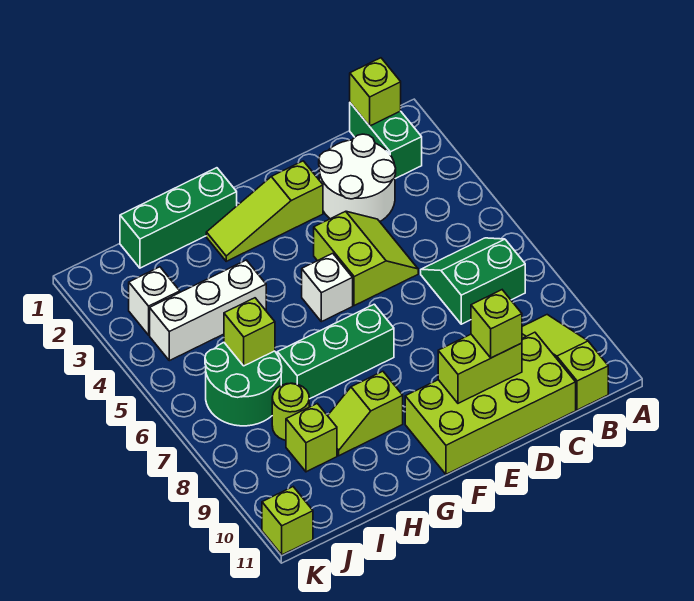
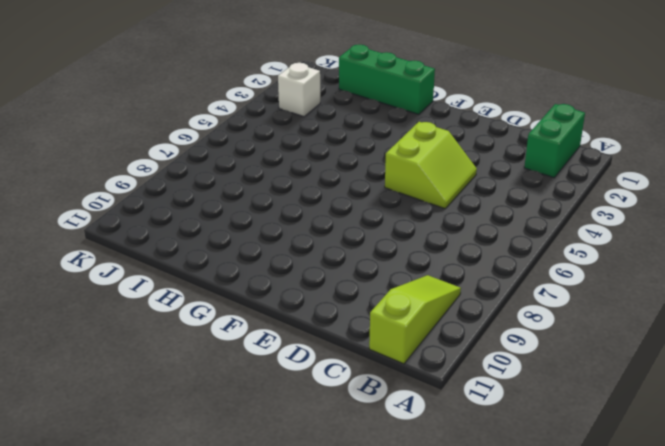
none -> green slope B6:C7 level 1 top 7
none -> white round brick C2:D3 level 1
none -> lime brick C10:F11 level 1

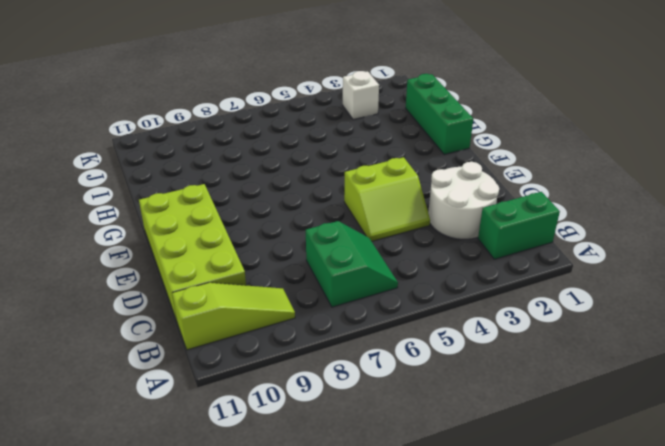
none -> lime slope E2:G2 level 1 top E
none -> white brick F5 level 1
none -> green brick F7:H7 level 1

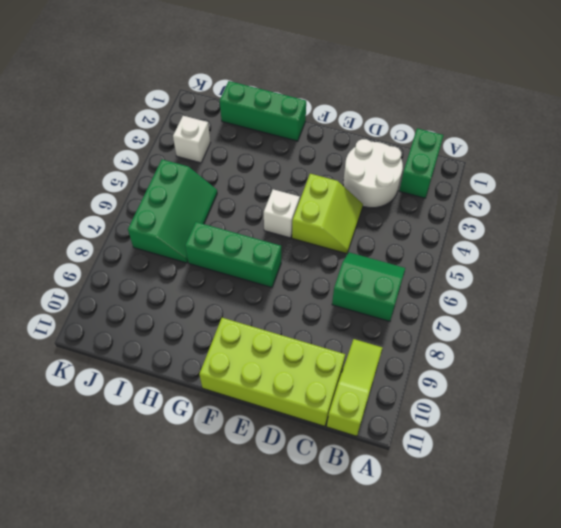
green slope I5:J7 level 1 top J -> green round brick I6:J7 level 1
none -> lime slope E2:G2 level 1 top E
none -> lime slope G9:H9 level 1 top G
none -> white brick H4:J4 level 1

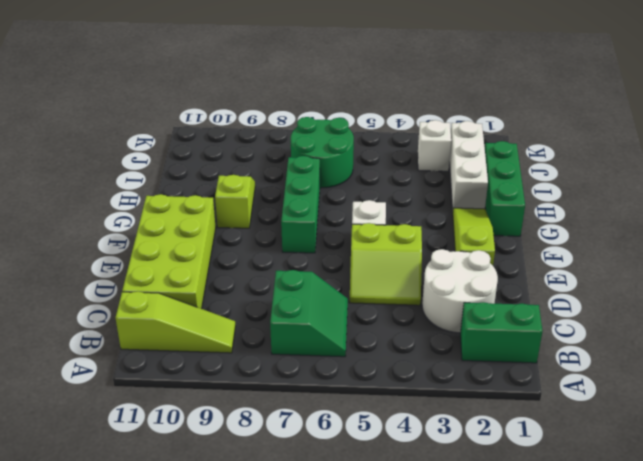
white brick H2:J2 level 1 -> white brick H4:J4 level 1
none -> lime round brick I8 level 1
none -> lime brick I9 level 1
none -> lime brick K11 level 1

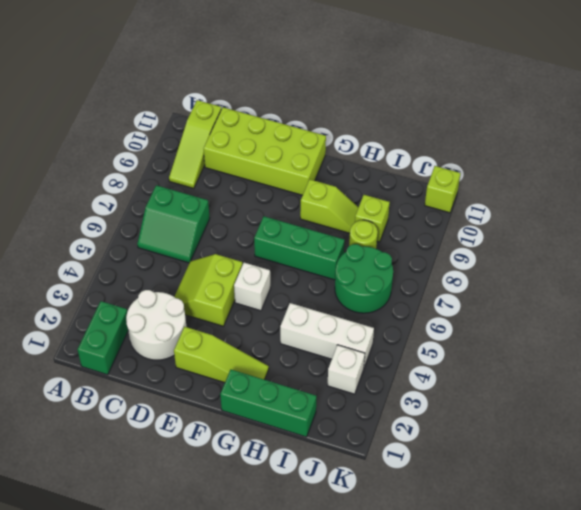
none -> lime brick B1 level 2
none -> lime brick D10:E10 level 2
none -> lime brick I6 level 2

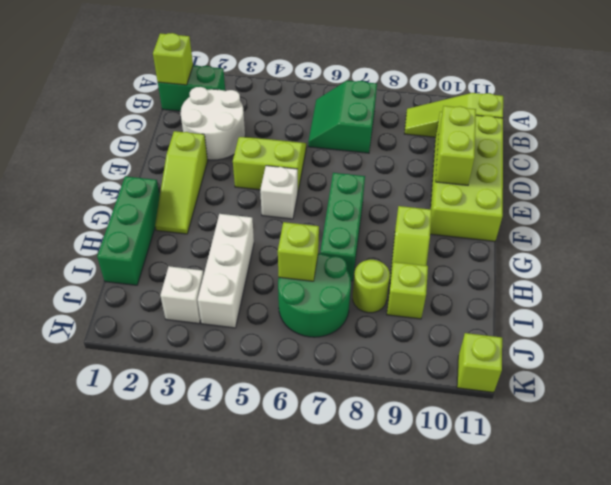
none -> lime brick D10 level 3

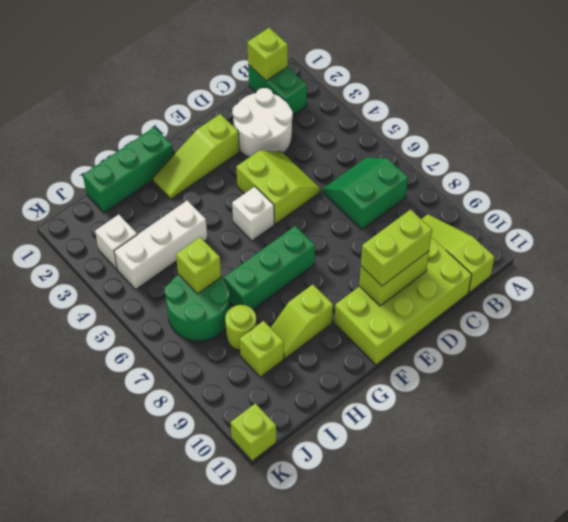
lime brick D10:E10 level 3 -> lime brick D10 level 3

